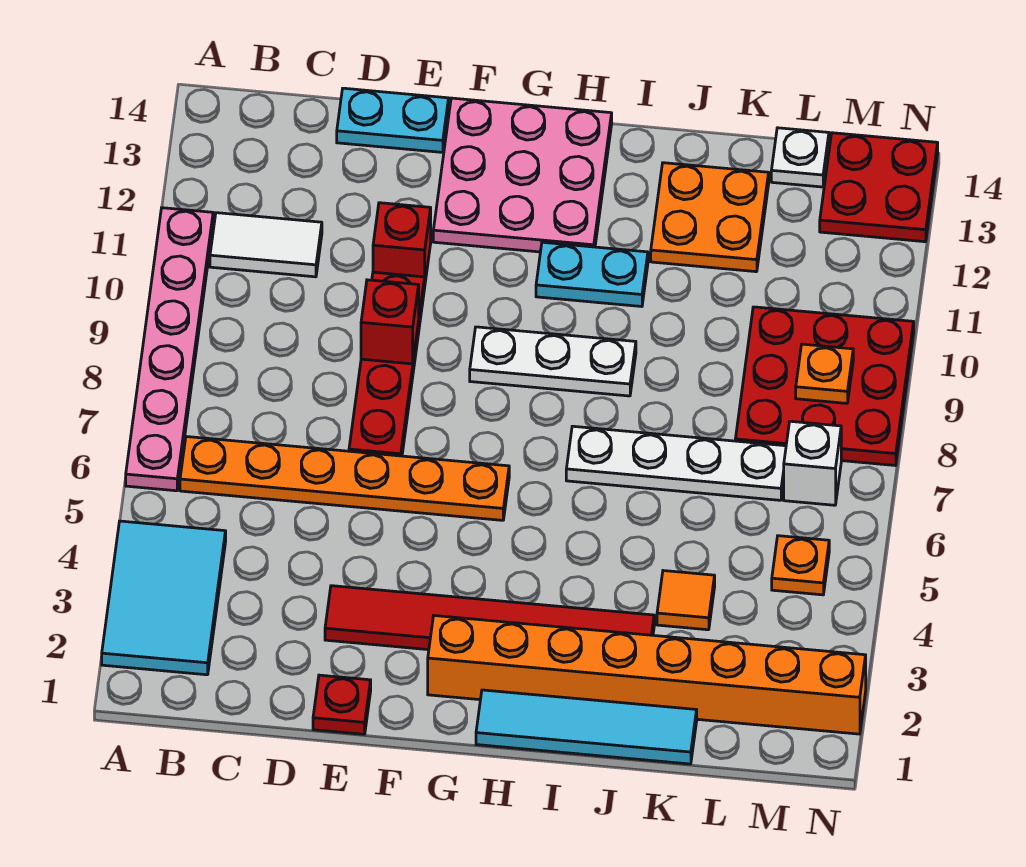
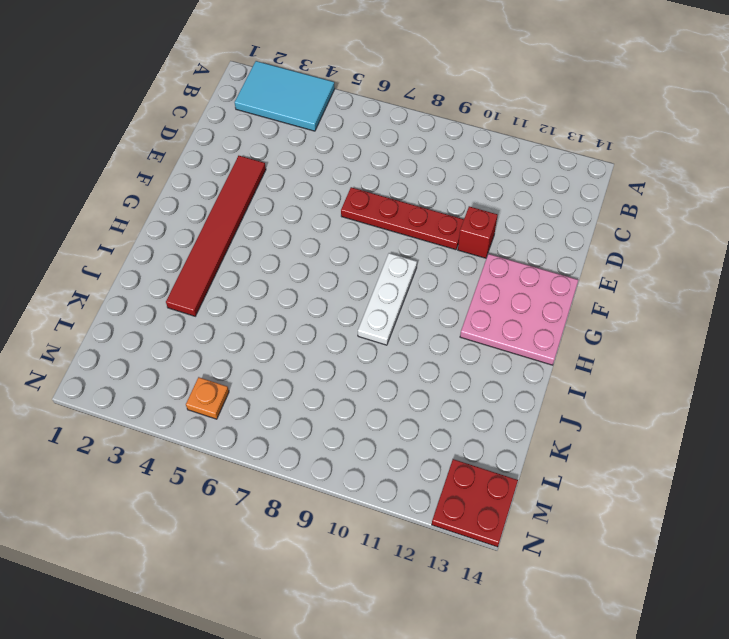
none -> pink plate A6:A11 level 1
none -> orange plate B6:G6 level 1
none -> white tile B11:C11 level 1

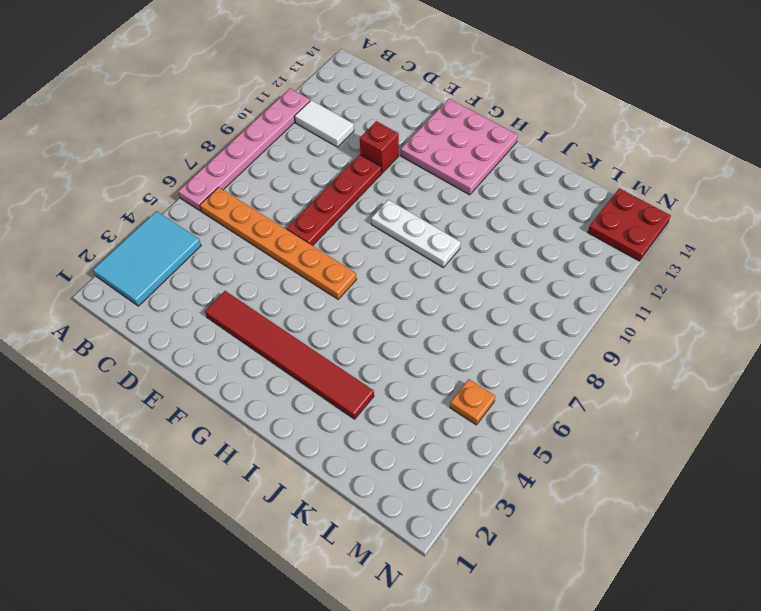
none -> cyan plate D14:E14 level 1
none -> red plate E1 level 1
none -> orange brick G2:N2 level 1

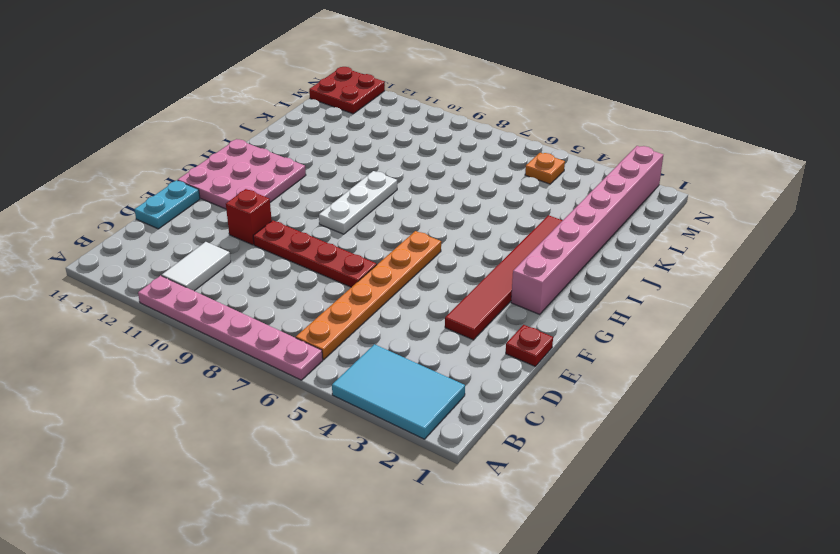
pink brick G2:N2 level 1 -> orange brick G2:N2 level 1
none -> cyan tile H1:K1 level 1
none -> cyan plate H11:I11 level 1
none -> white plate I7:L7 level 1

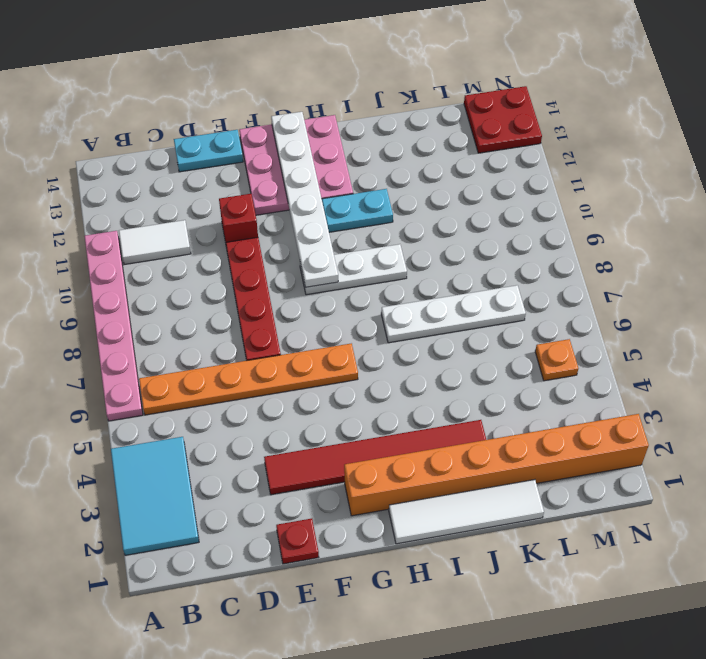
white plate G9:G14 level 2 -> none
white tile H1:K1 level 1 -> cyan tile H1:K1 level 1
none -> orange plate J12:K13 level 1
none -> orange tile K4 level 1
none -> red plate L8:N10 level 1

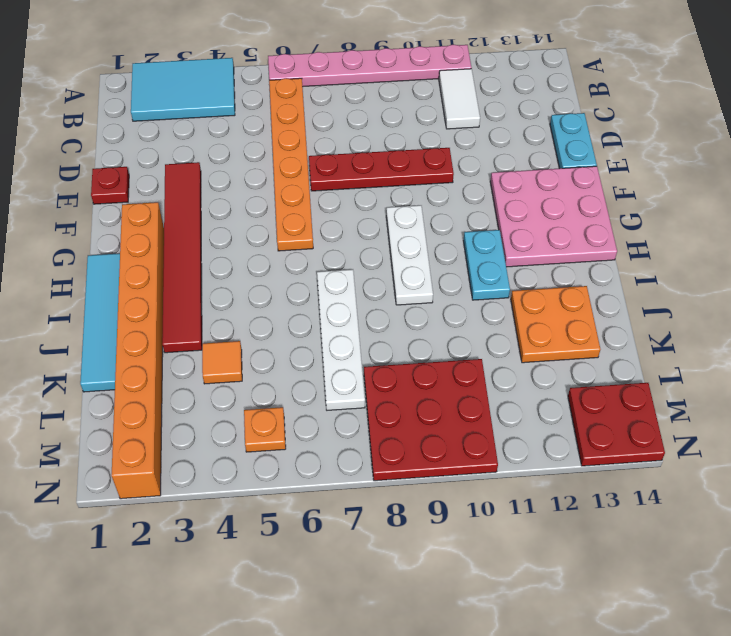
none -> red brick E11 level 1
none -> white plate L14 level 1
none -> white brick M7 level 1

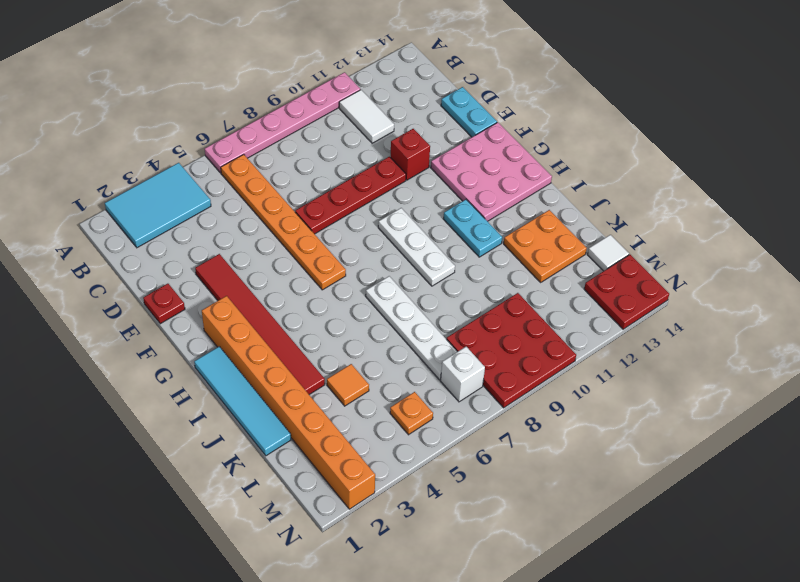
white tile L14 level 1 -> white plate L14 level 1
none -> red brick E9 level 2
none -> orange plate M9 level 2

